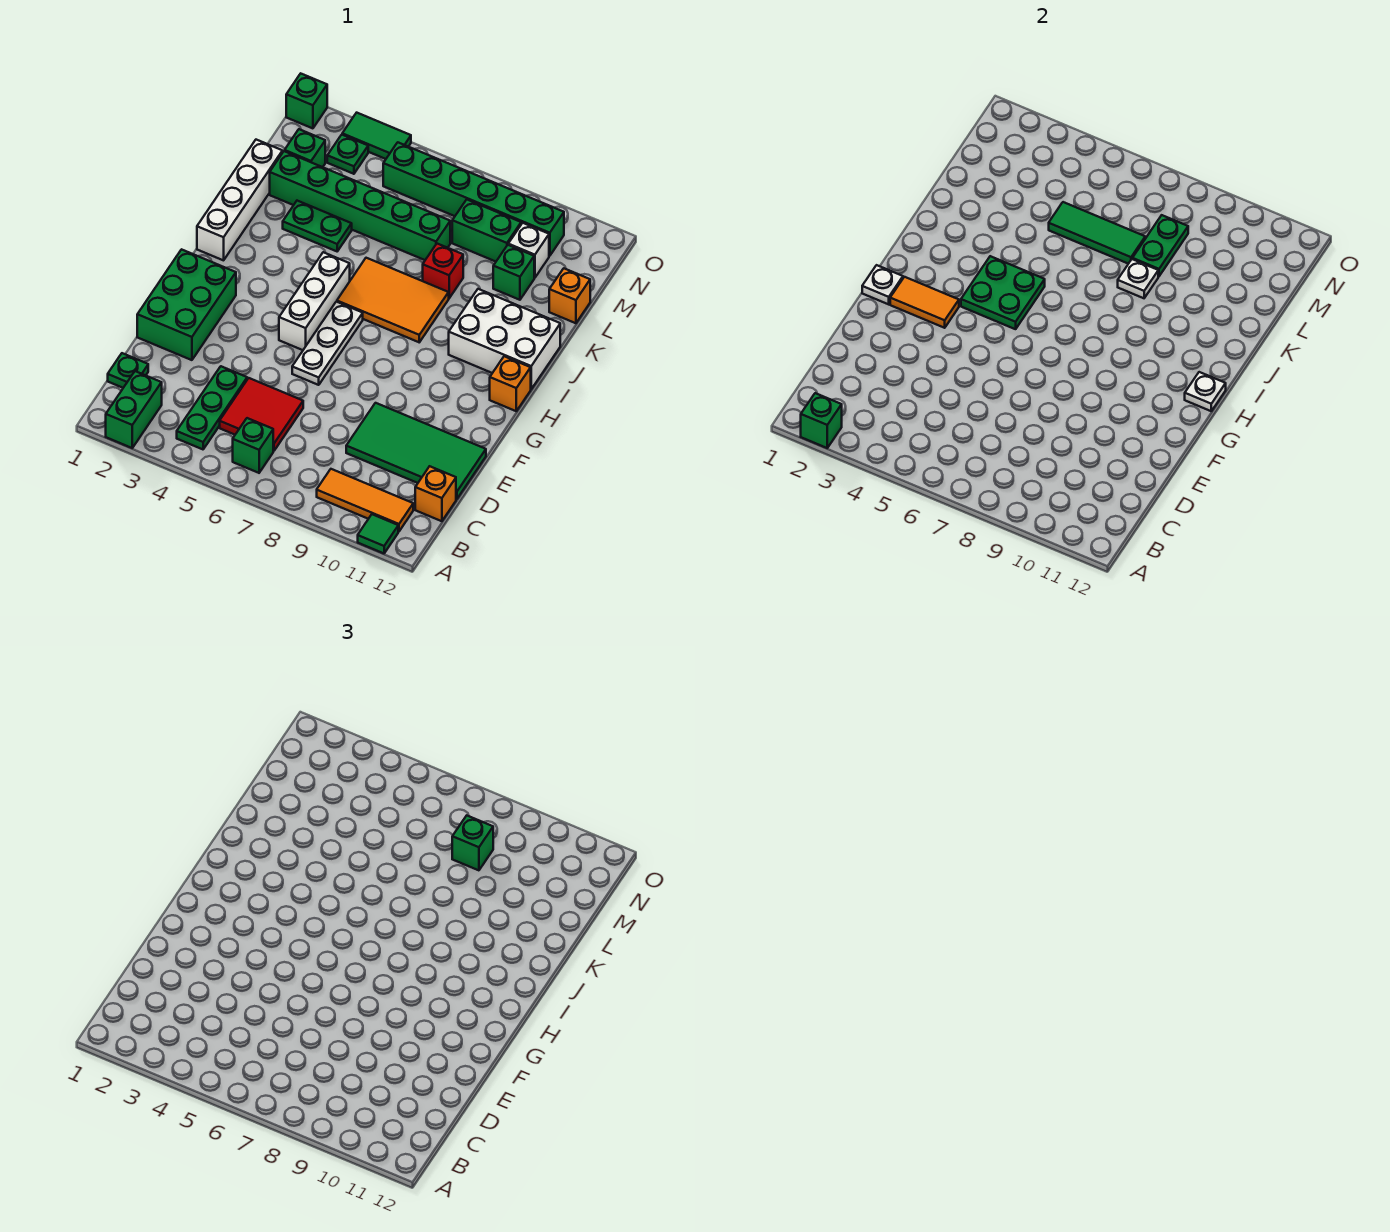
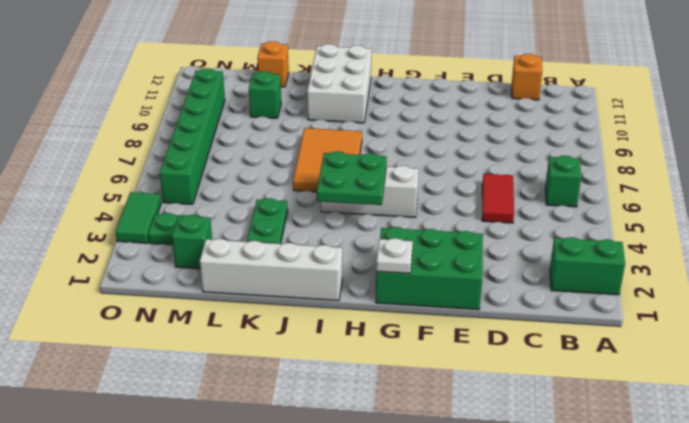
red tile D5:D6 level 1 -> red tile C5:D6 level 1
none -> green tile A11 level 1
none -> green plate B4:D4 level 1
none -> orange tile B9:B11 level 1
none -> green plate C1 level 1

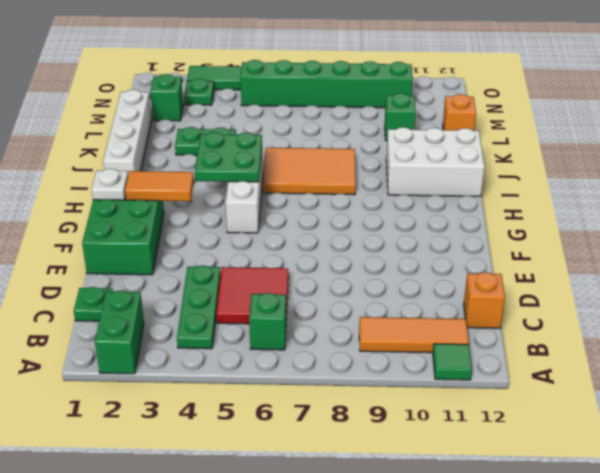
none -> green tile D9:E12 level 1
none -> white plate F6:H6 level 1
none -> orange brick H12 level 1
none -> red brick K8 level 1

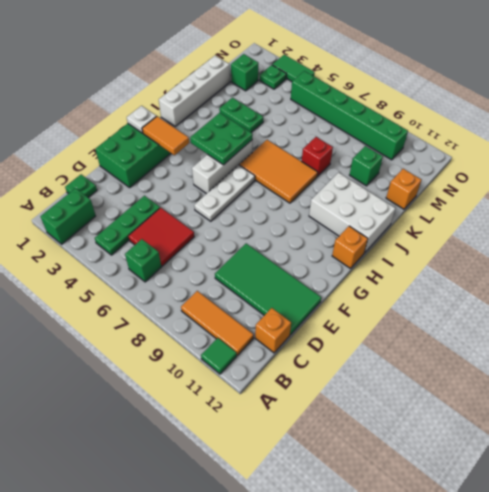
none -> green brick L2:L7 level 1
none -> green brick M8:M9 level 1
none -> white brick M10 level 1
none -> green brick O1 level 1

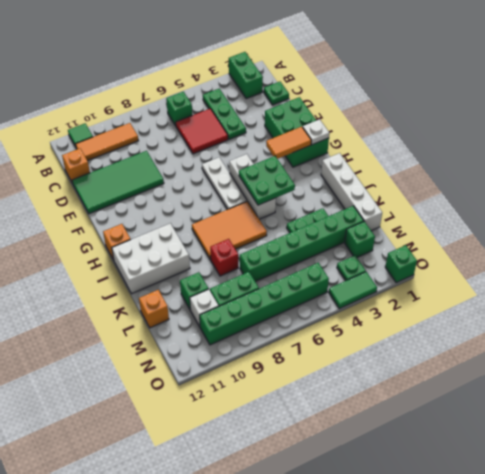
none -> green brick A2 level 2
none -> white plate H12 level 2
none -> white plate K8 level 2
none -> green tile L5:L7 level 2

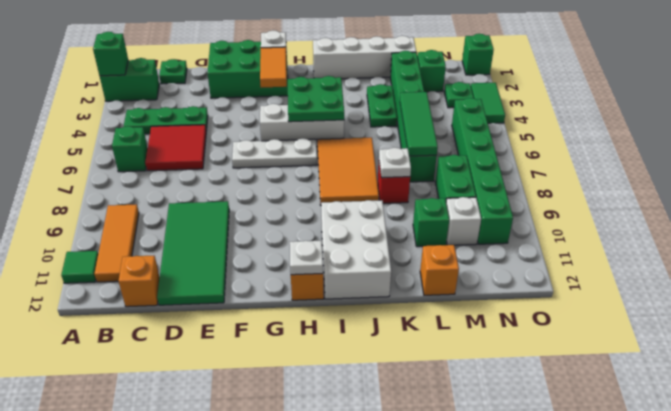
none -> green plate L8:M8 level 2
none -> green brick M8 level 3

